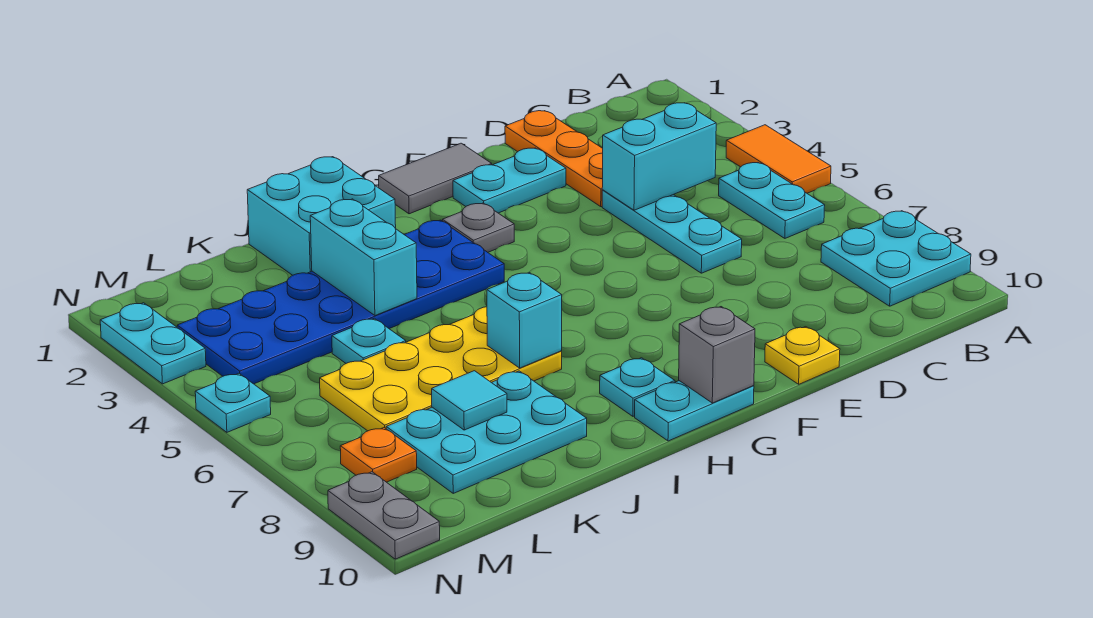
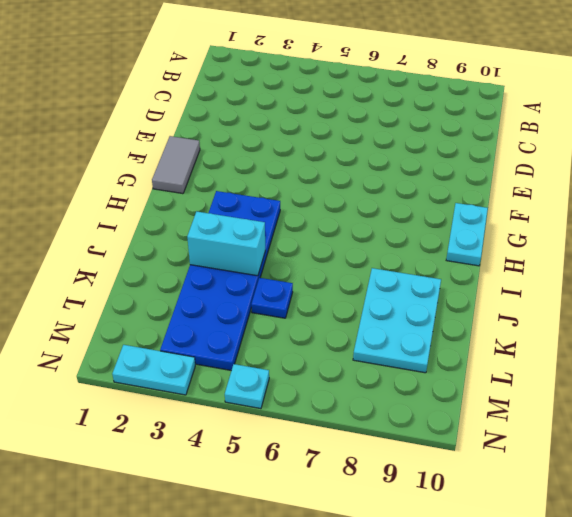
blue plate K5 level 1 -> cyan plate K5 level 1
none -> orange tile A4:A5 level 1
none -> cyan plate A8:B9 level 1
none -> cyan plate B5:B6 level 1

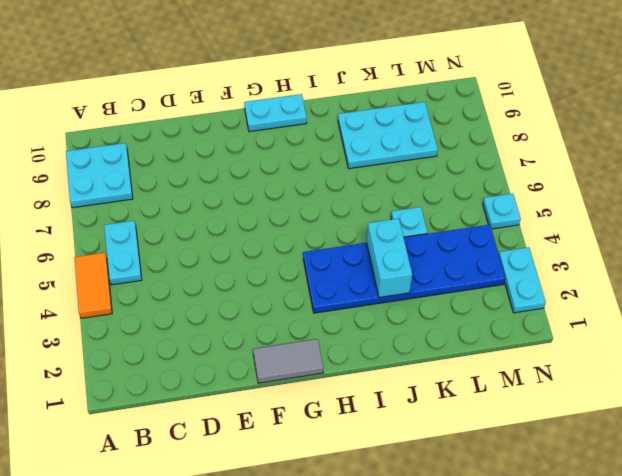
none -> orange plate D1:D3 level 1
none -> cyan plate D4:D6 level 1
none -> cyan plate E2:F2 level 1

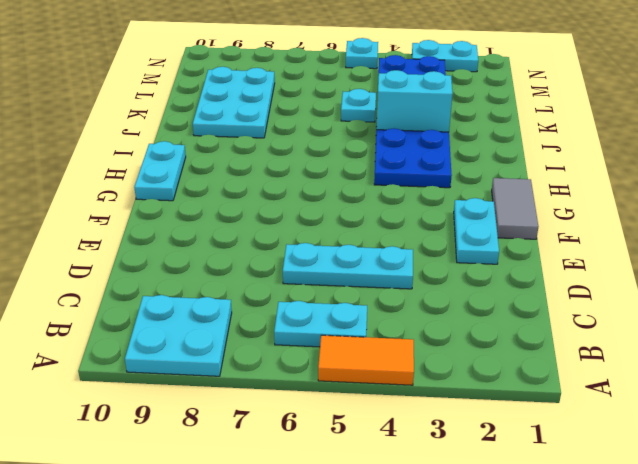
none -> orange plate D1:D3 level 1
none -> yellow plate E10 level 1
none -> grey plate G3 level 1

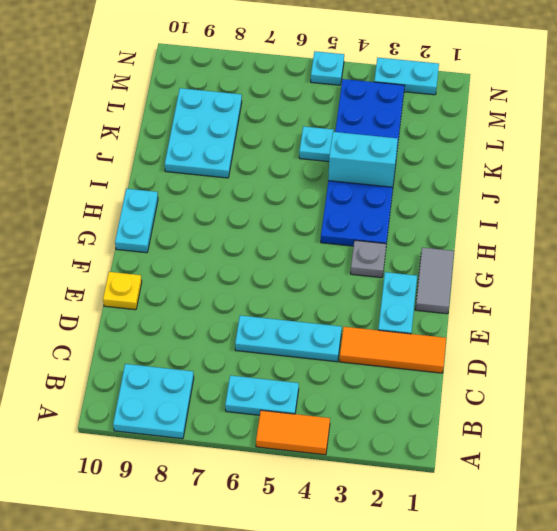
orange tile D1:D3 level 1 -> orange plate D1:D3 level 1
none -> cyan plate H9 level 1
none -> cyan brick I1:J2 level 1
none -> yellow plate I6:L7 level 1

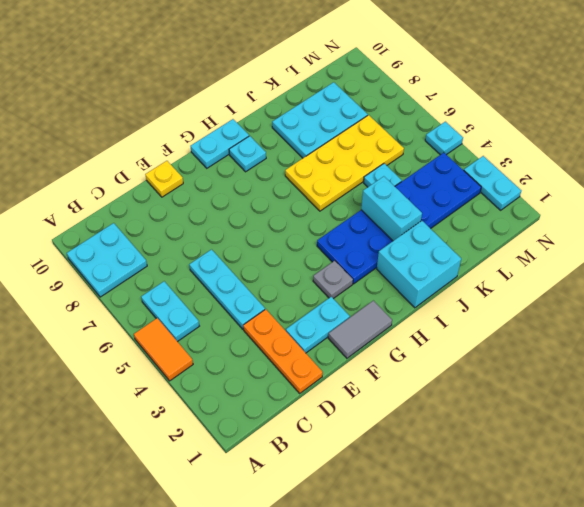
none -> orange plate M8 level 1
none -> grey plate N9:N10 level 1
none -> cyan brick C4:D4 level 2

